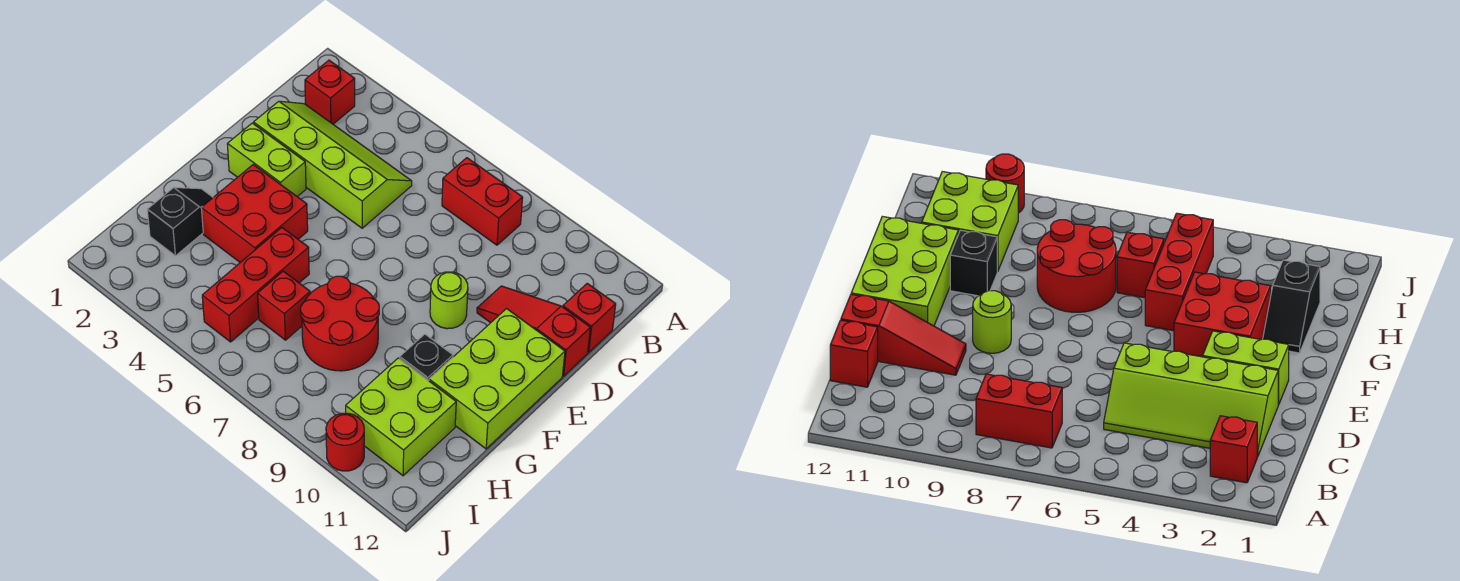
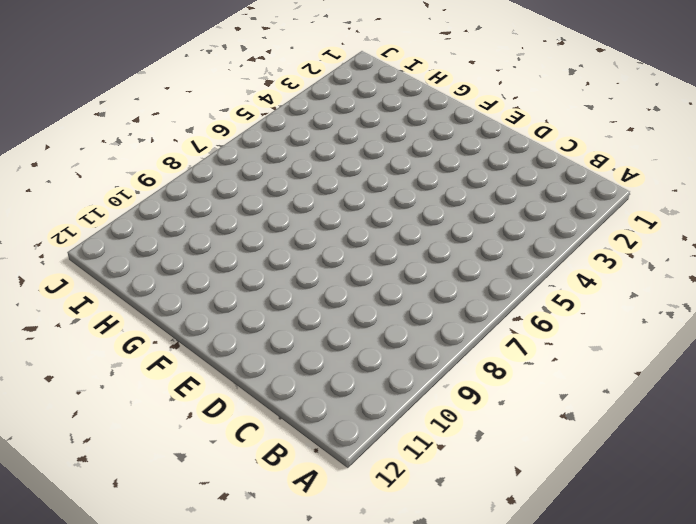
none -> red brick B2 level 1
none -> red brick B7:B8 level 1
none -> lime slope C2:D5 level 1 top D

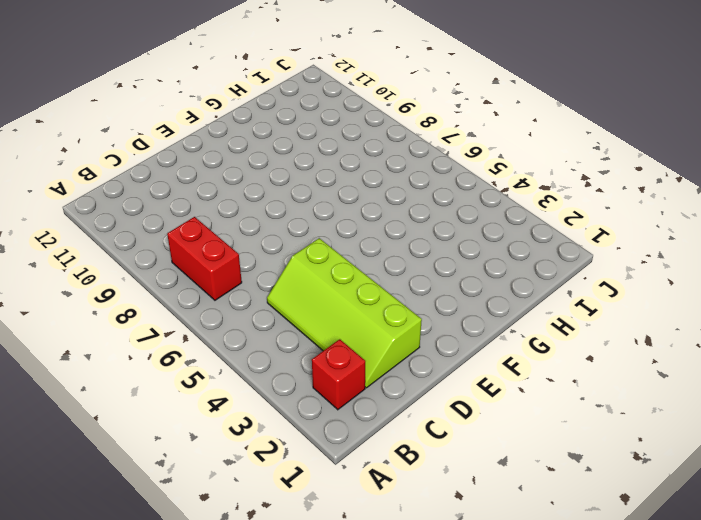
none -> red brick C12 level 1
none -> red slope D10:D12 level 1 top 12
none -> lime brick E2:E3 level 1

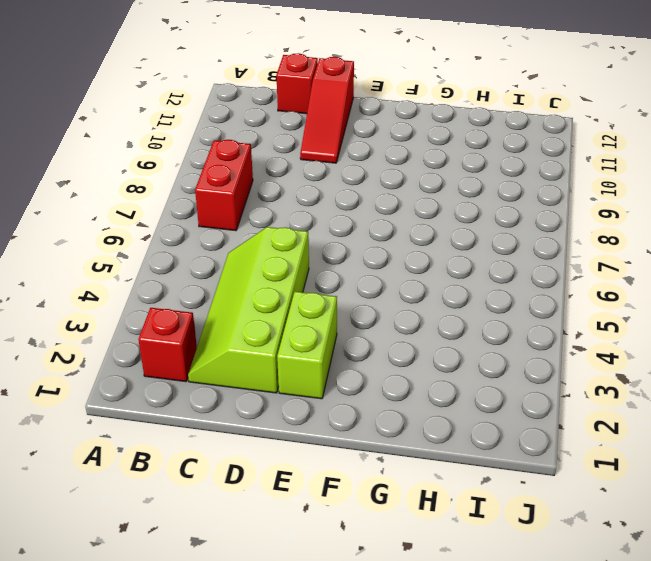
none -> lime round brick E9 level 1
none -> lime brick E11:G12 level 1
none -> red brick F3:G4 level 1

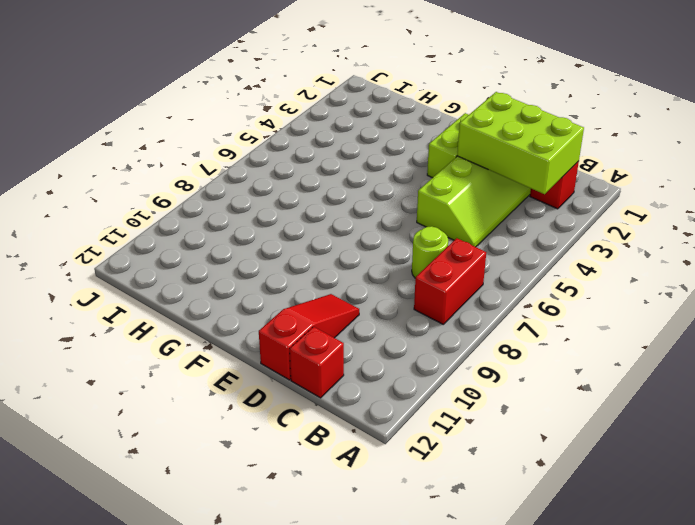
lime brick B2:D3 level 2 -> lime brick E11:G12 level 1
lime round brick C7 level 1 -> lime round brick E9 level 1
none -> red brick F3:G4 level 1
none -> black slope G2:H2 level 1 top H
none -> red brick G5:I5 level 1

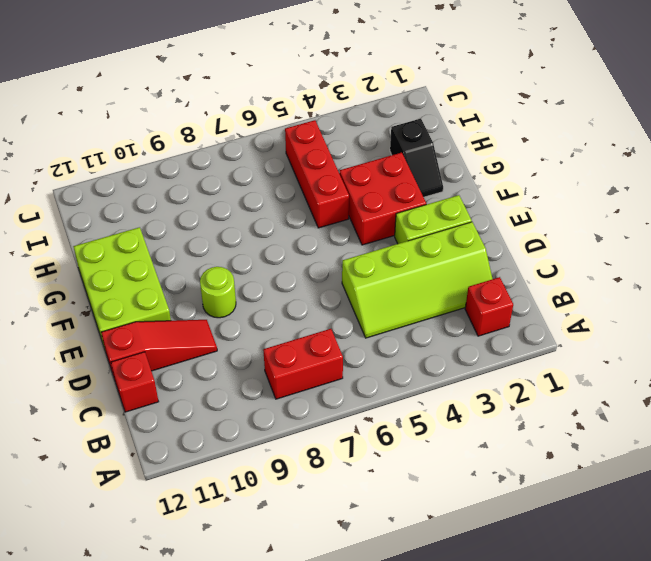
none -> red round brick G7:H8 level 1
none -> black brick G10 level 1
none -> red brick H6 level 1

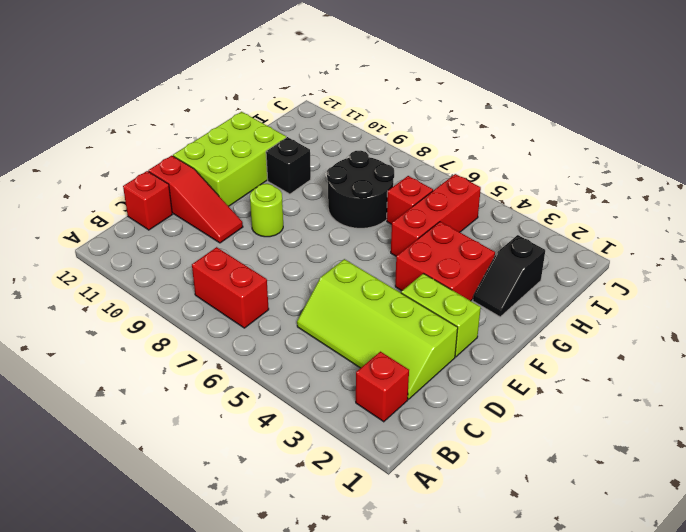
black round brick G7:H8 level 1 -> red round brick G7:H8 level 1
none -> lime brick H10:I11 level 1
none -> red round brick J10 level 1

